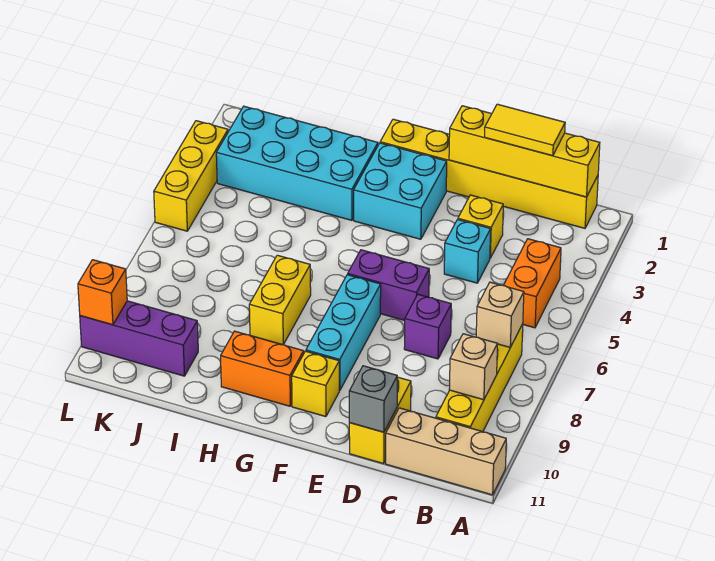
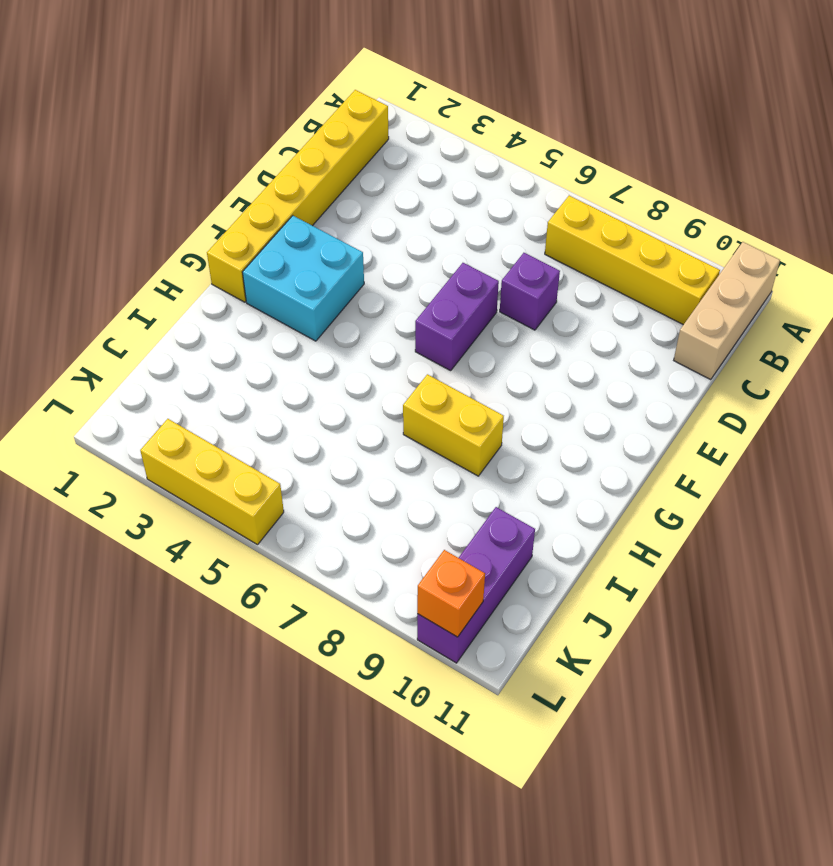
none -> orange brick B4:B5 level 1
none -> yellow brick D3 level 1
none -> cyan brick D4 level 1

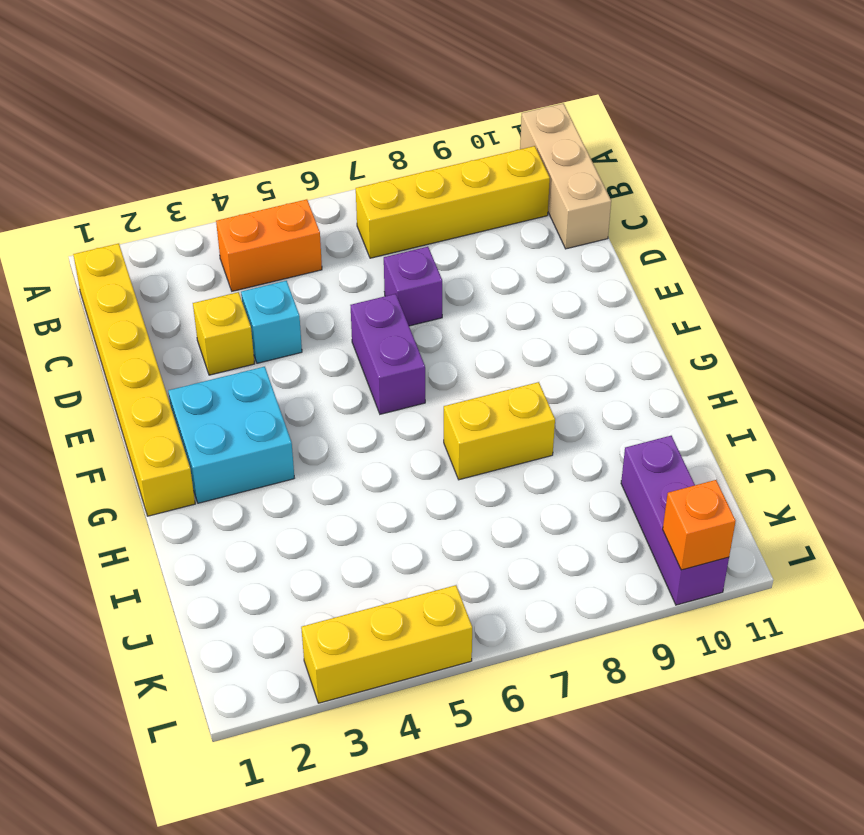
none -> yellow brick D10:D11 level 1
none -> cyan brick F7:F9 level 1
none -> yellow brick F10 level 1

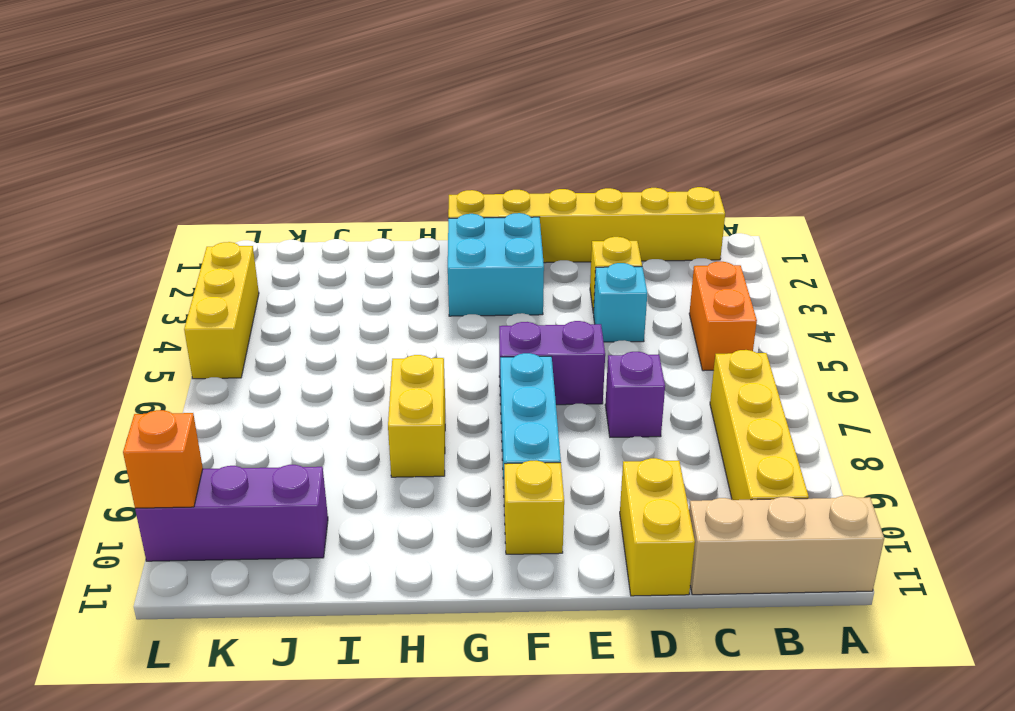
none -> orange brick G10:H10 level 1
none -> cyan brick H2:K3 level 1
none -> yellow brick B1:E1 level 2

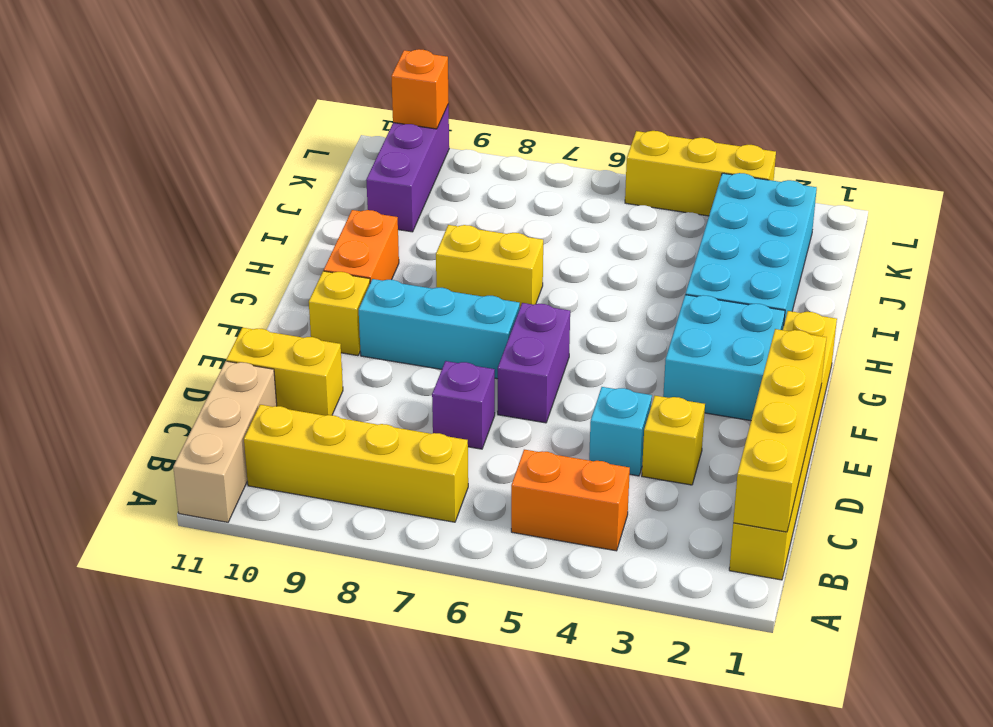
none -> tan brick B7 level 2
none -> tan brick B9 level 2
none -> grey brick D11 level 2

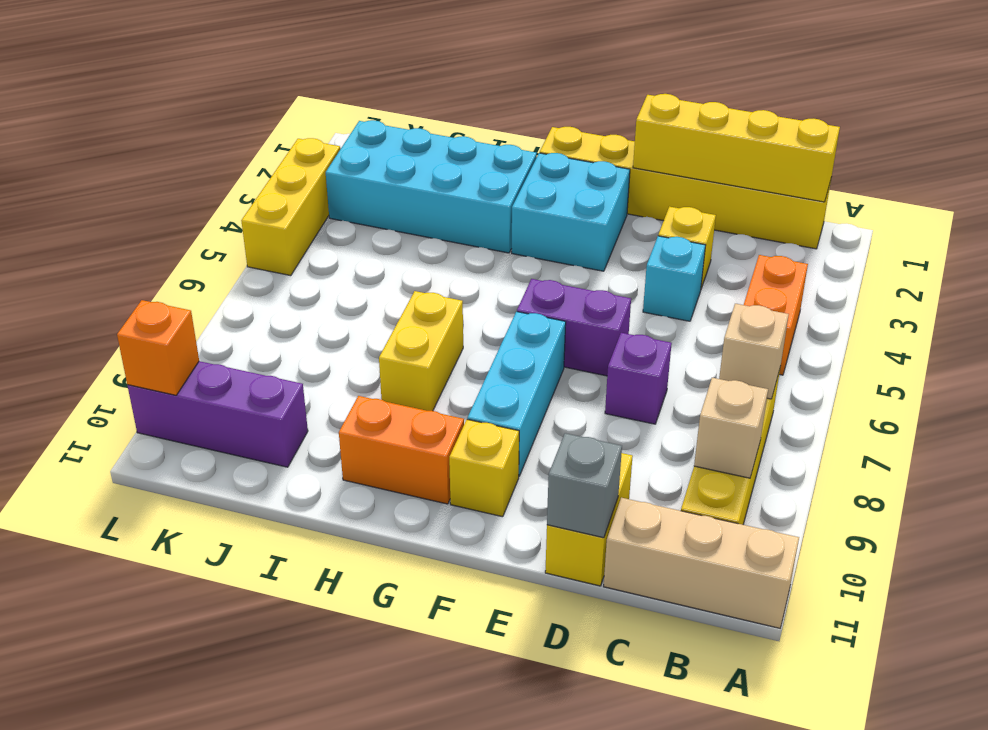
none -> yellow tile C1:D1 level 3

